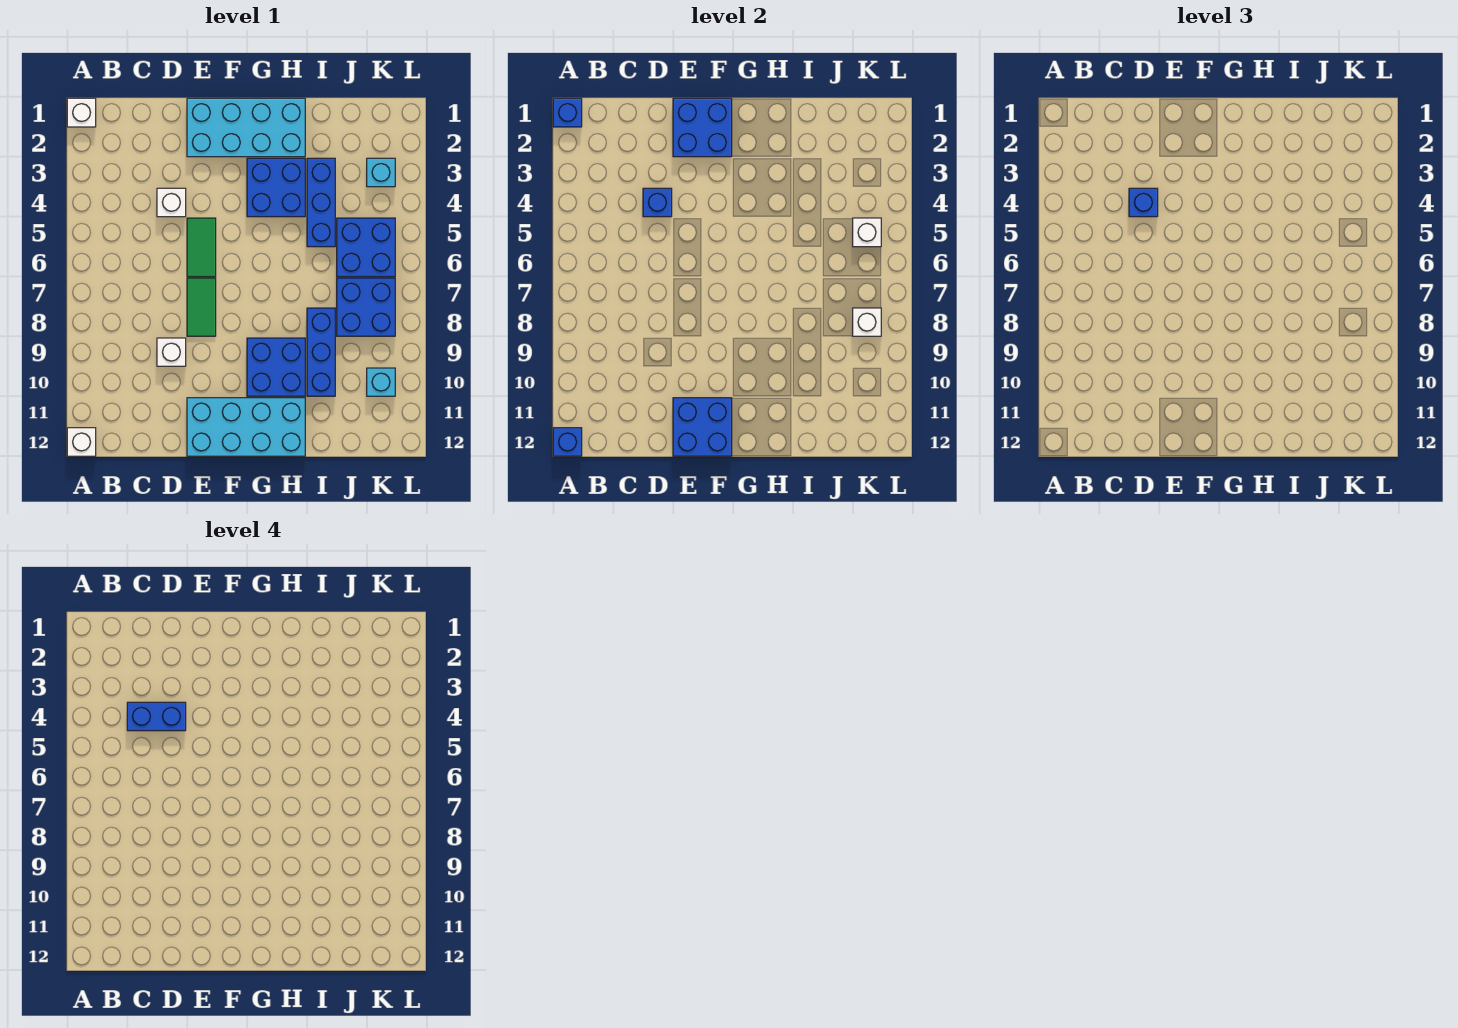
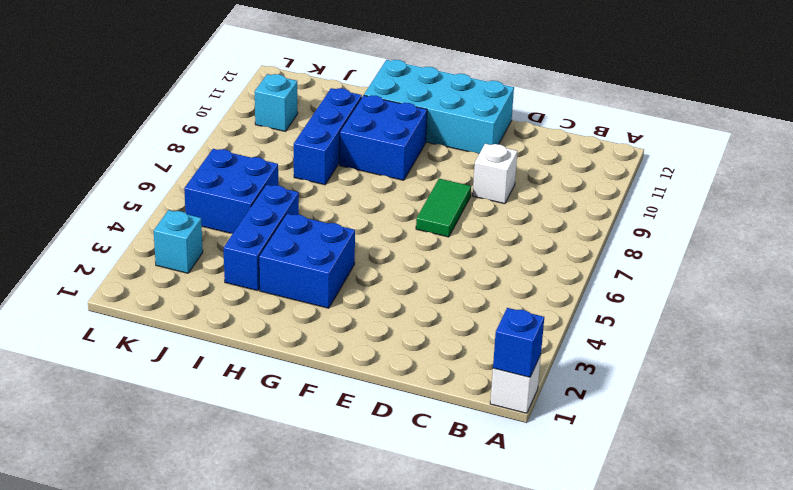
none -> white brick A12 level 1
none -> white brick D4 level 1
none -> cyan brick E1:H2 level 1

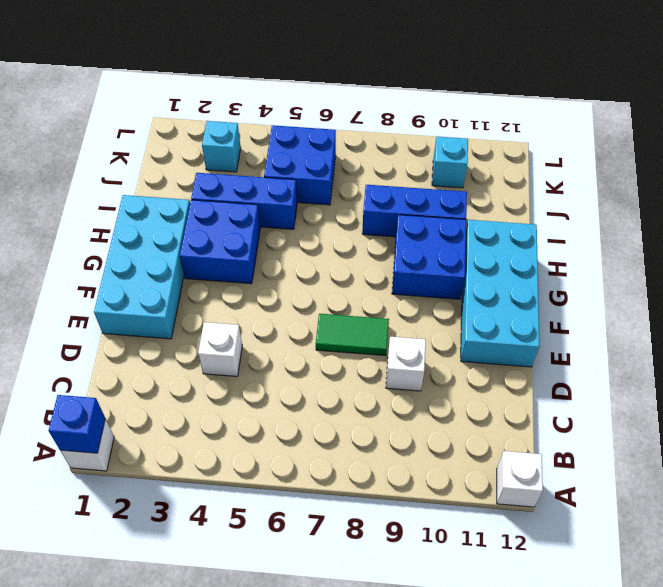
none -> green tile E5:E6 level 1
none -> blue brick J7:K8 level 1
none -> blue brick A12 level 2

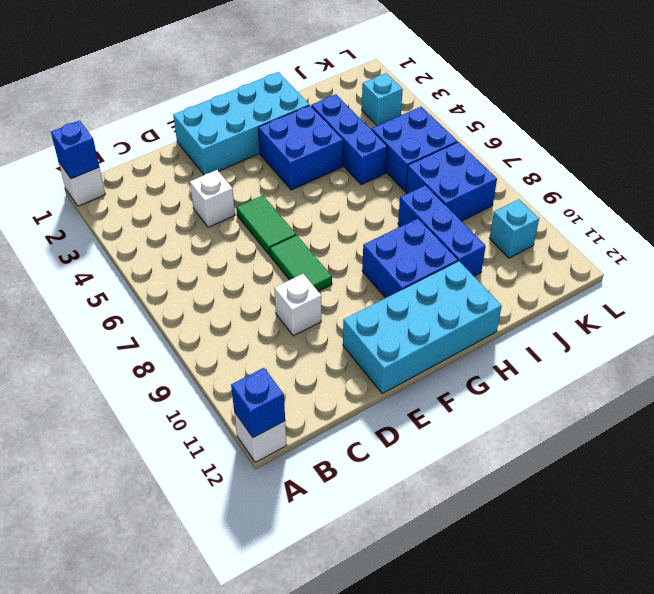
none -> blue brick D4 level 2
none -> blue brick E1:F2 level 2
none -> blue brick E11:F12 level 2

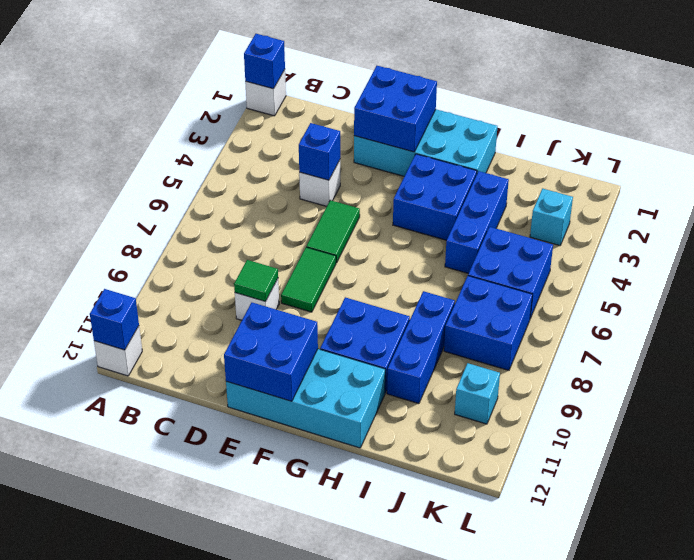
green tile D9 level 2 -> none
none -> white brick K5 level 2
none -> white brick K8 level 2
none -> blue brick D4 level 3

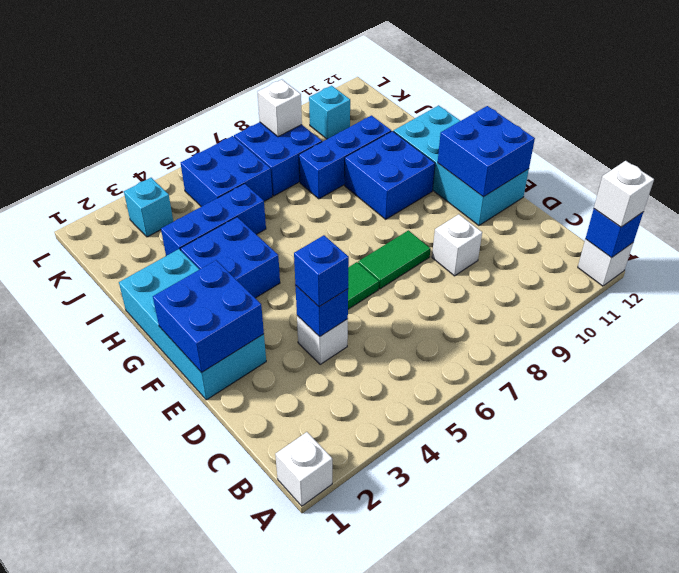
white brick A12 level 3 -> white brick K5 level 2
none -> blue brick A1 level 2
none -> blue brick C4:D4 level 4

